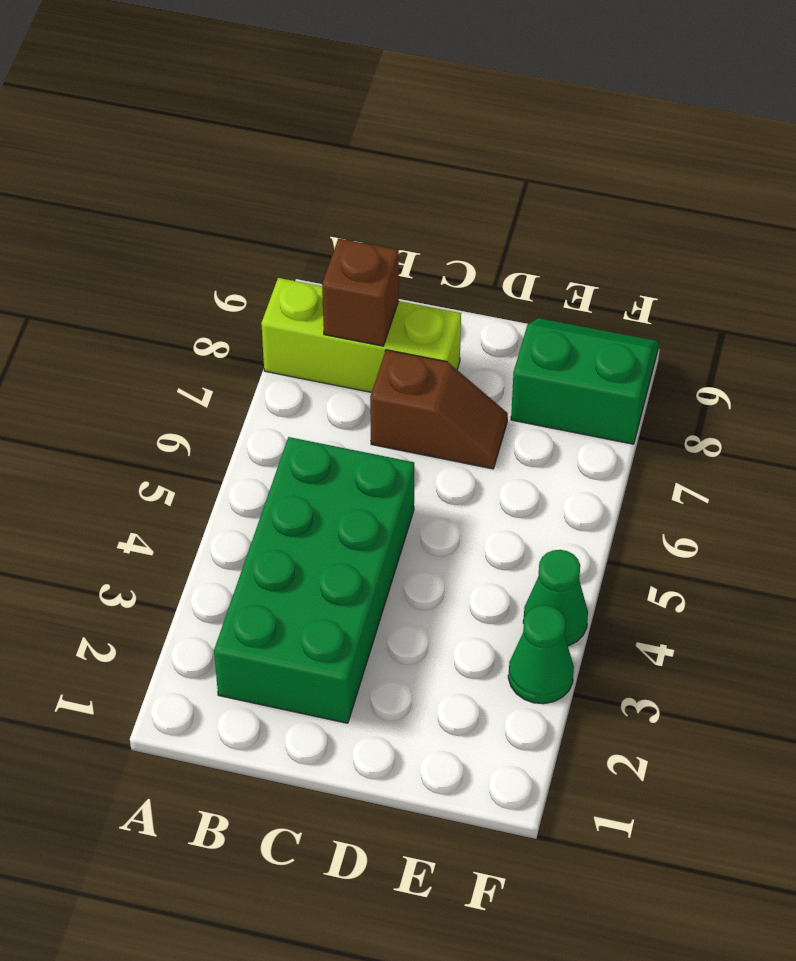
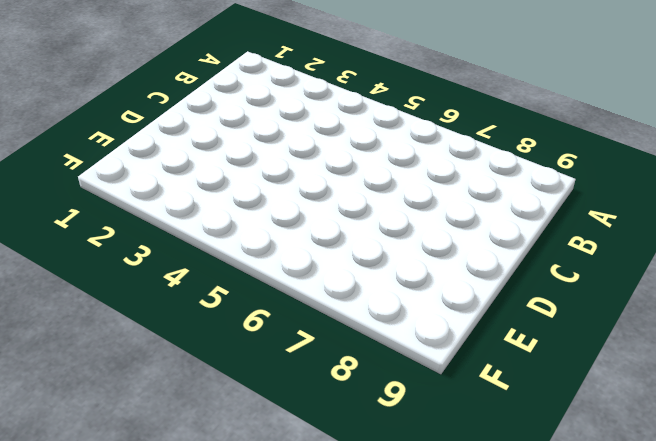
none -> lime brick A8:C8 level 1
none -> green brick B2:C5 level 1

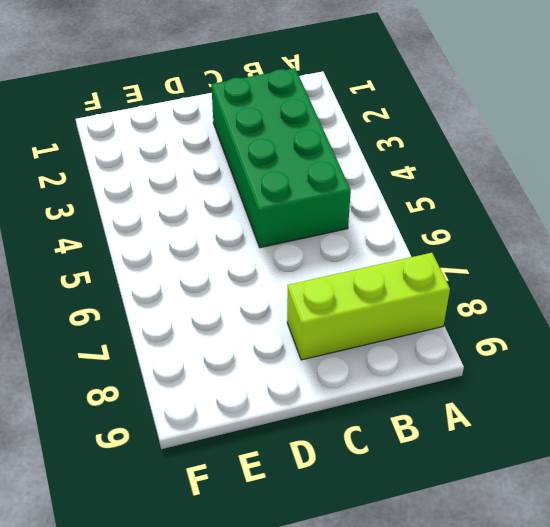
none -> brown slope C7:D7 level 1 top C
none -> green slope E8:F9 level 1 top 8

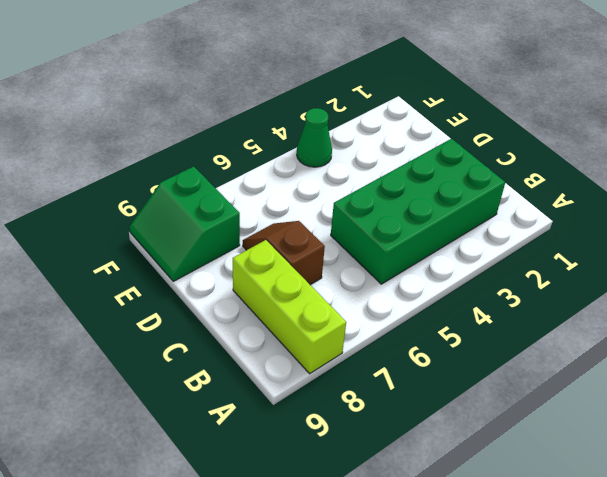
none -> green cone F3 level 1
none -> brown brick B8 level 2

